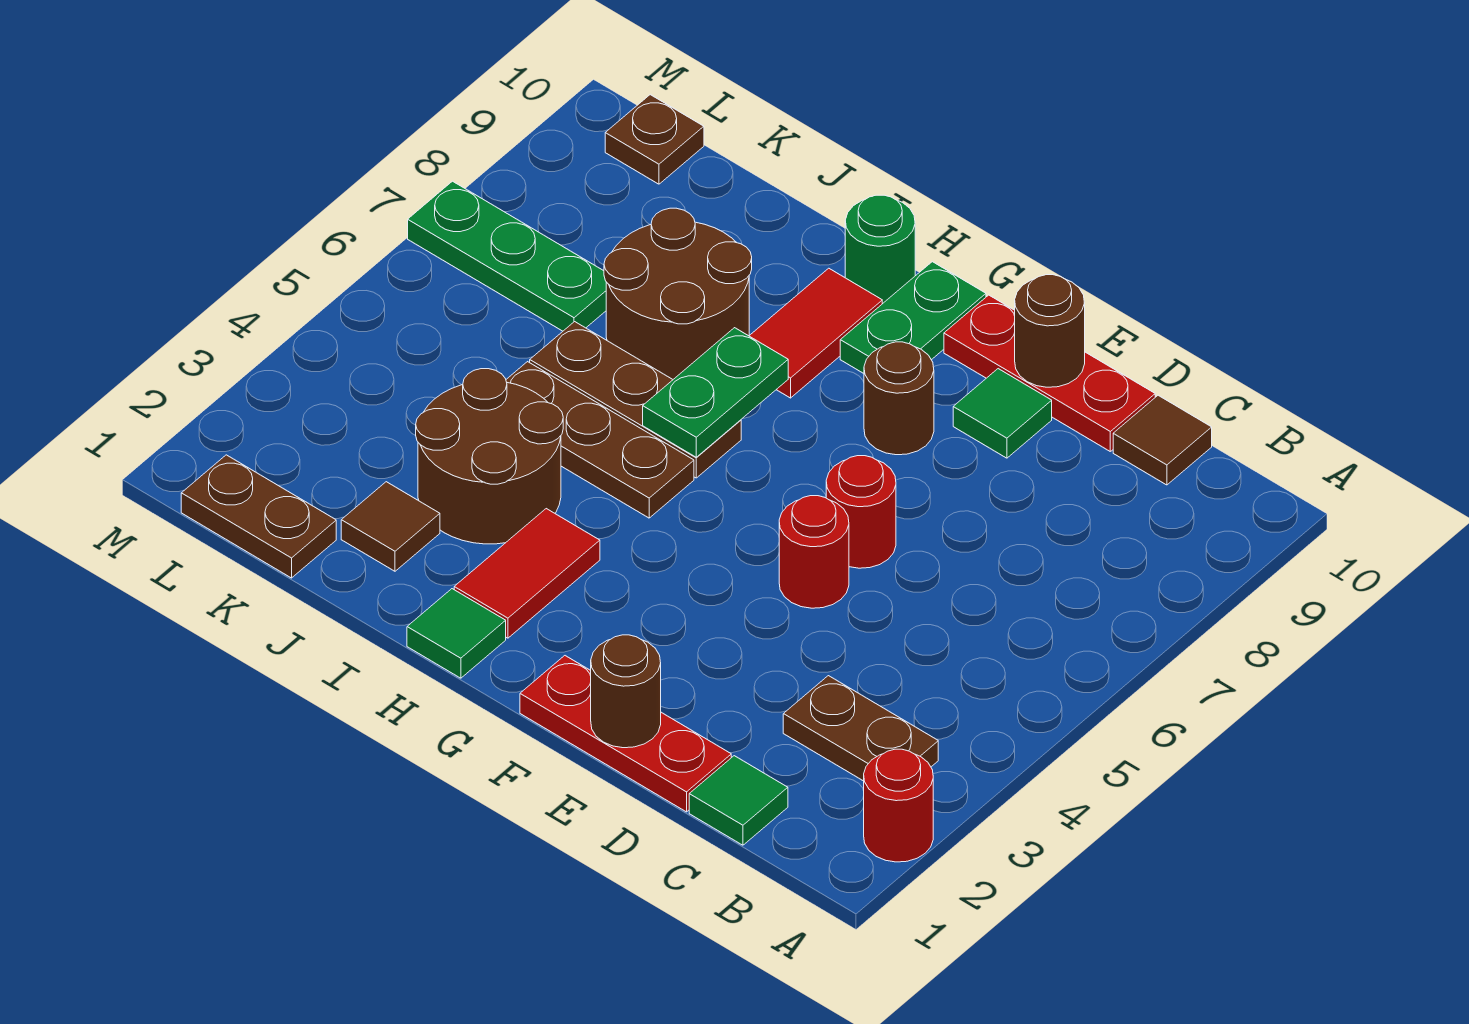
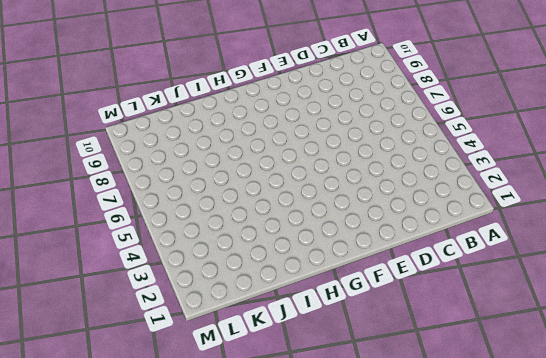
none -> red round brick A2 level 1
none -> brown plate B3:C3 level 1
none -> green tile C1 level 1

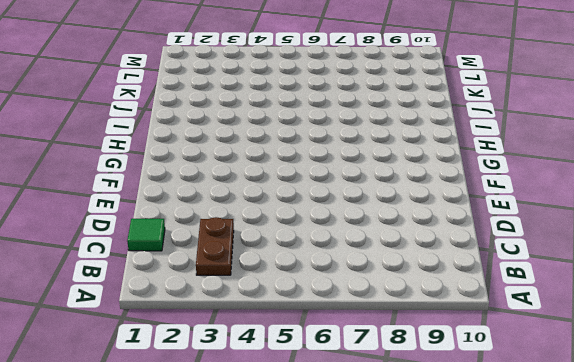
none -> red round brick A2 level 1
none -> brown tile C10 level 1
none -> red plate D1:F1 level 1

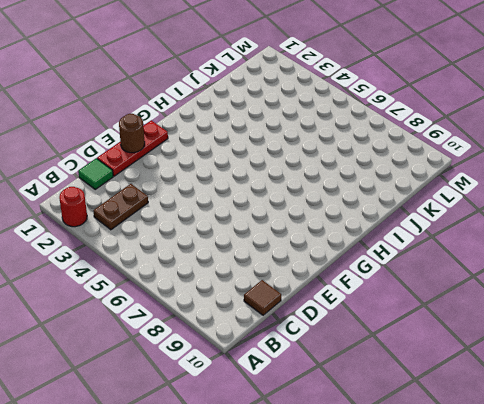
none -> red plate D10:F10 level 1
none -> red round brick E5 level 1
none -> red round brick E6 level 1

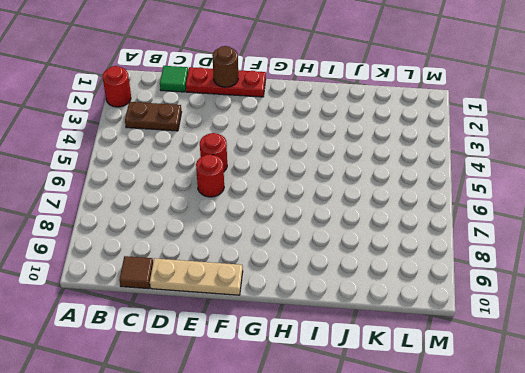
tan plate D10:F10 level 1 -> red plate D10:F10 level 1
none -> green tile E9 level 1
none -> brown round brick F8 level 1
none -> green plate G9:G10 level 1

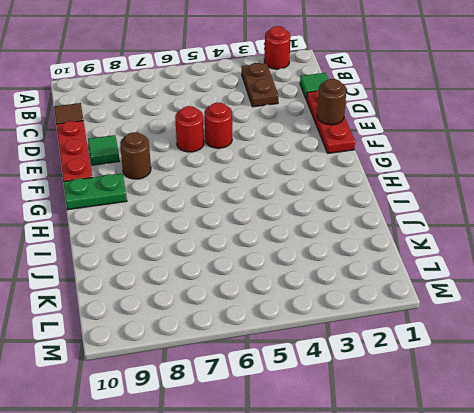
none -> green tile H1 level 1
none -> red tile H2:H3 level 1
none -> brown plate H5:J5 level 1

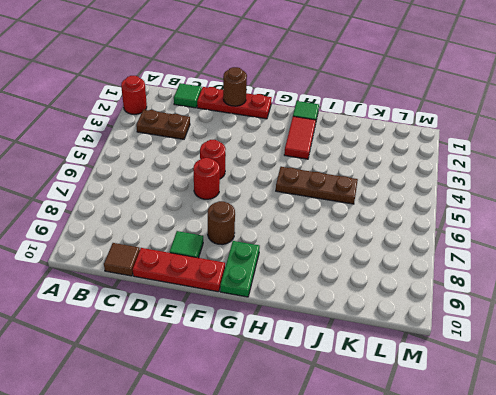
none -> brown plate H6:J6 level 1
none -> red tile H8:H9 level 1
none -> green round brick H10 level 1

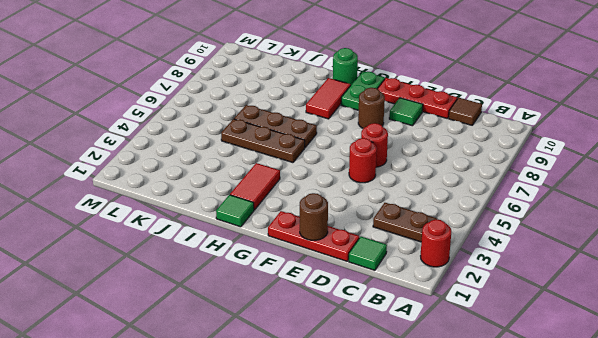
none -> brown round brick I3:J4 level 1
none -> brown round brick I7:J8 level 1
none -> brown tile J2 level 1

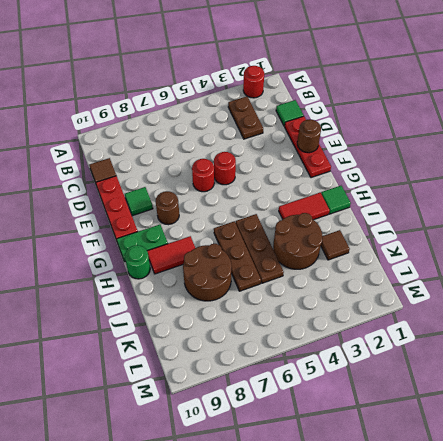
none -> brown plate K1:L1 level 1
none -> green plate K7:M7 level 1
none -> brown plate L10 level 1

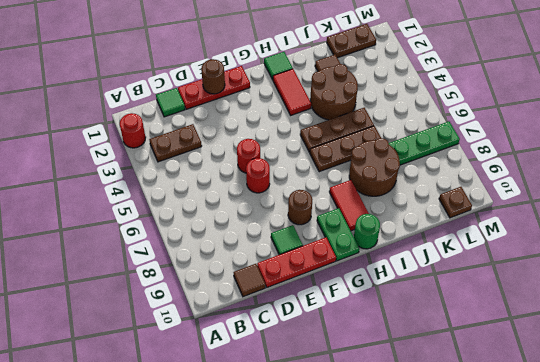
none -> brown round brick E10 level 2
none -> green plate H6:H7 level 2

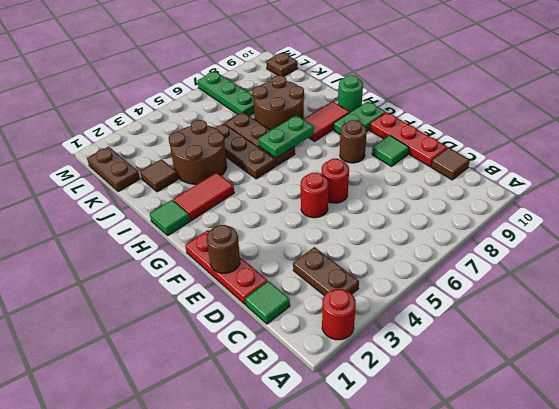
none -> brown round brick E10 level 2

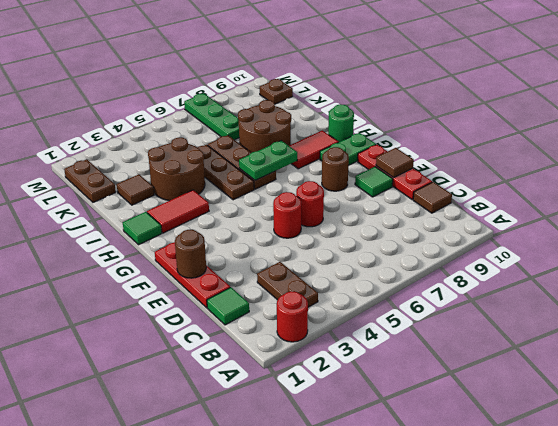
brown tile E10 level 2 -> brown round brick E10 level 2

